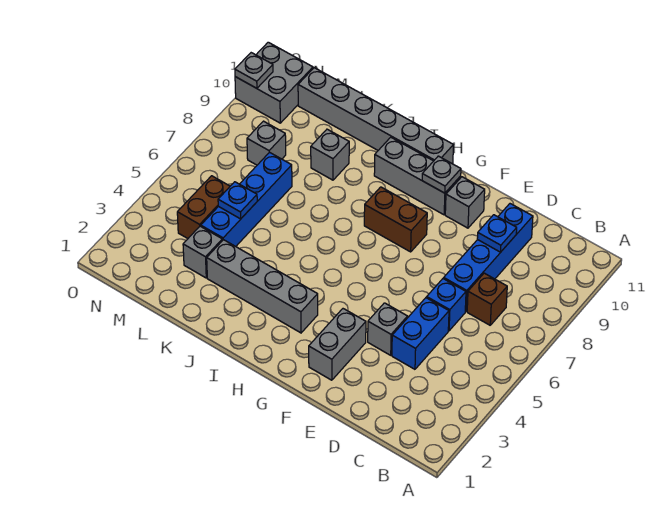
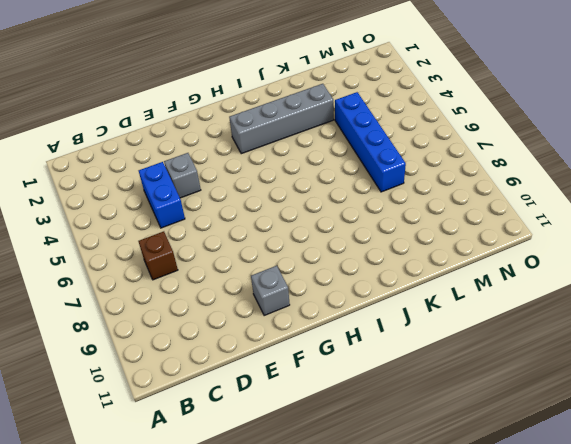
none -> blue brick D6 level 1
none -> blue brick D7:D10 level 1
none -> grey brick F2:F3 level 1

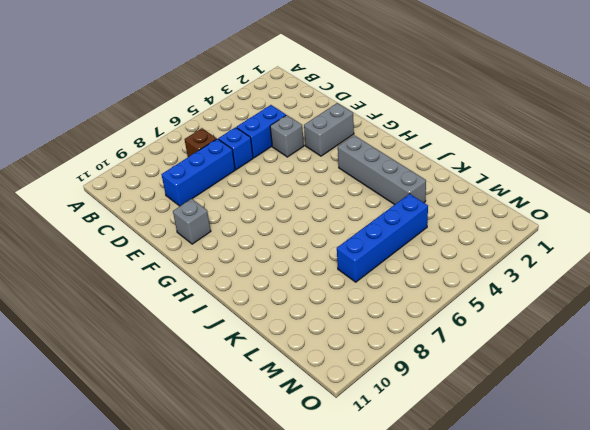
blue brick D7:D9 level 1 -> blue brick D7:D10 level 1
none -> brown brick G8:H8 level 1
none -> grey brick G10:I10 level 1
none -> grey brick H11:M11 level 1

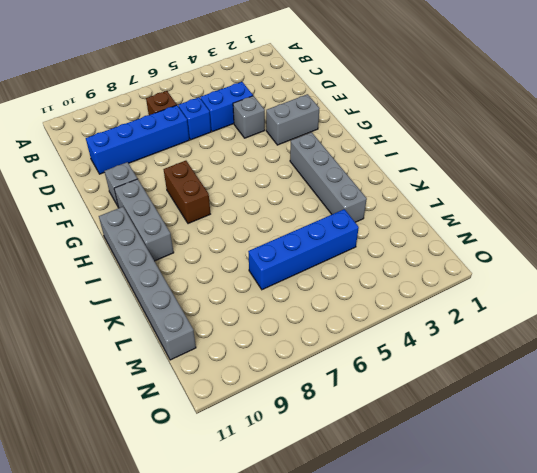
none -> grey brick K9 level 1
none -> grey brick L3 level 1
none -> brown brick M4:M5 level 1

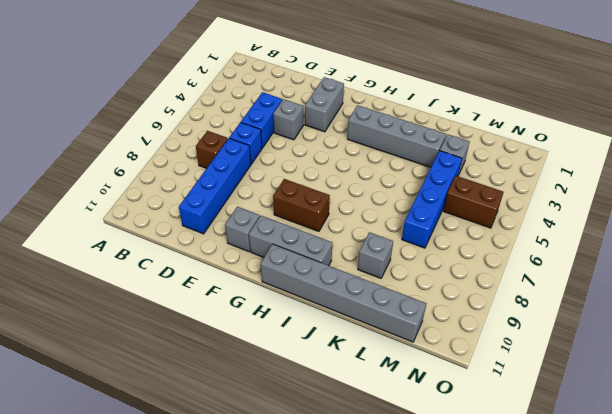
brown brick M5:N5 level 1 -> brown brick M4:M5 level 1
none -> grey brick M8 level 1
none -> grey brick N10:O11 level 1
none -> blue plate D9 level 2

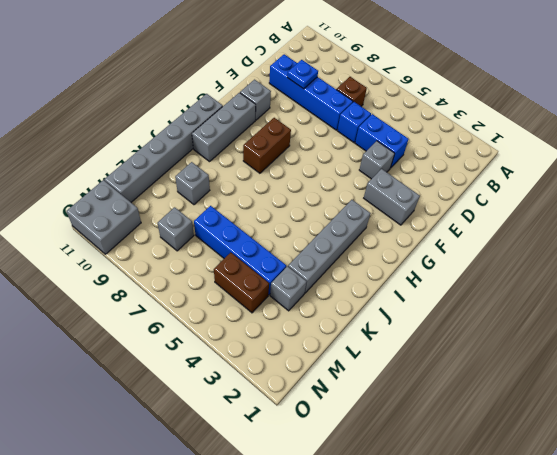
none -> grey plate G10 level 2
none -> blue plate L5 level 2
none -> grey plate O10 level 2

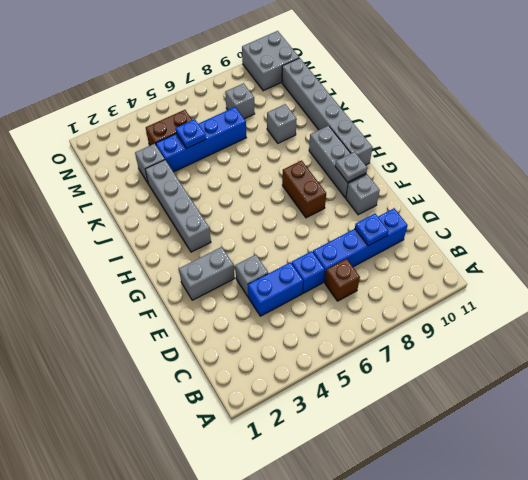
none -> grey plate O10 level 2

